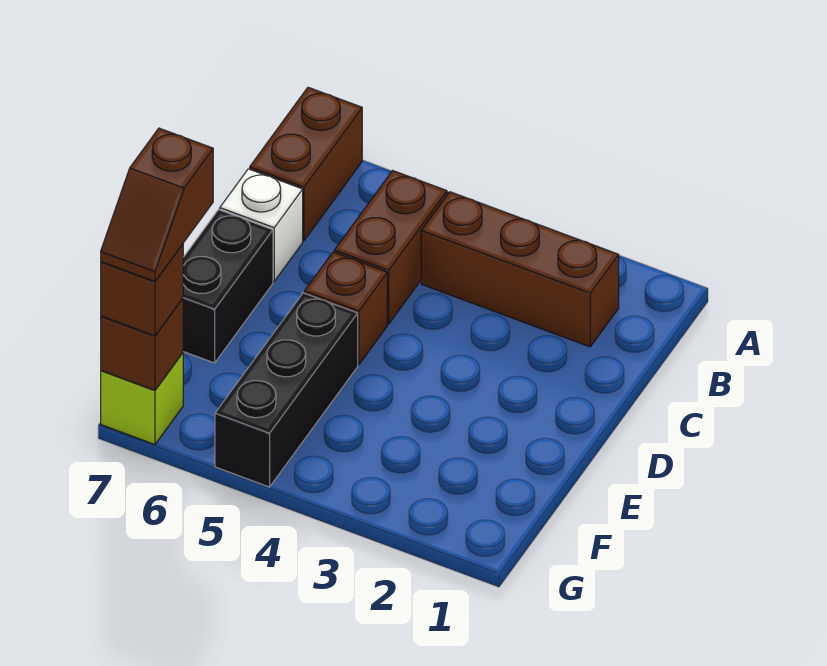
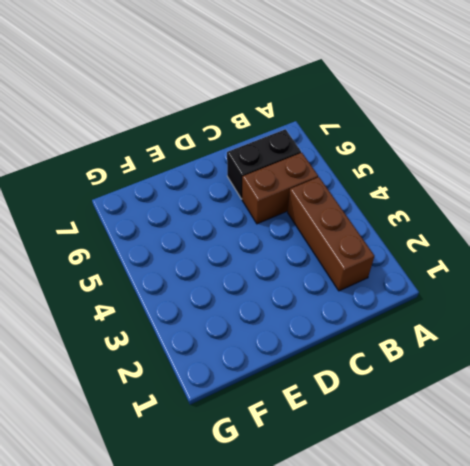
black brick B6:C6 level 1 -> black brick D7:E7 level 1
none -> brown brick A7:B7 level 1
none -> white brick C7 level 1

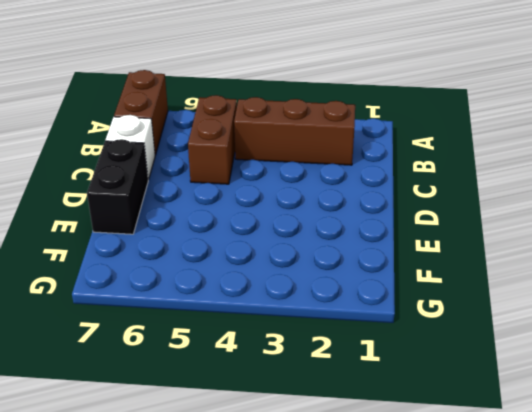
none -> brown brick D5 level 1
none -> black brick E5:G5 level 1

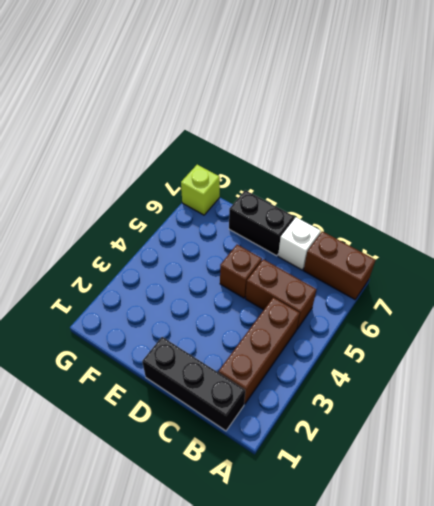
black brick B1:D1 level 1 -> black brick E5:G5 level 1
none -> brown brick G7 level 2
none -> brown brick G7 level 3

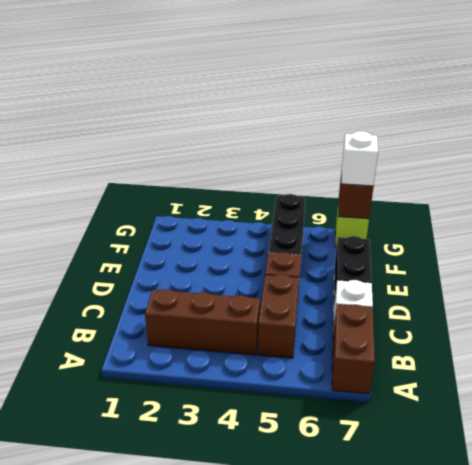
white brick G7 level 3 -> brown brick G7 level 3
none -> brown slope F7:G7 level 4 top F

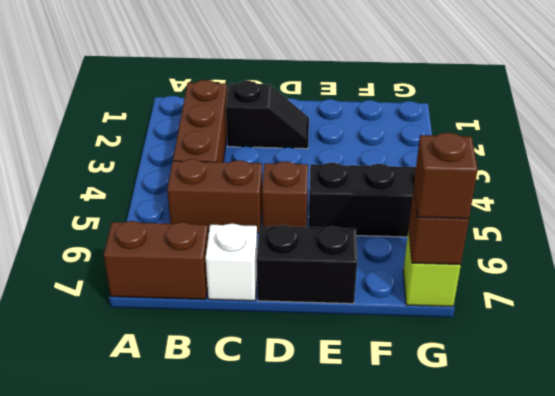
black slope C2:D2 level 1 top C -> none
none -> brown slope F7:G7 level 4 top F

